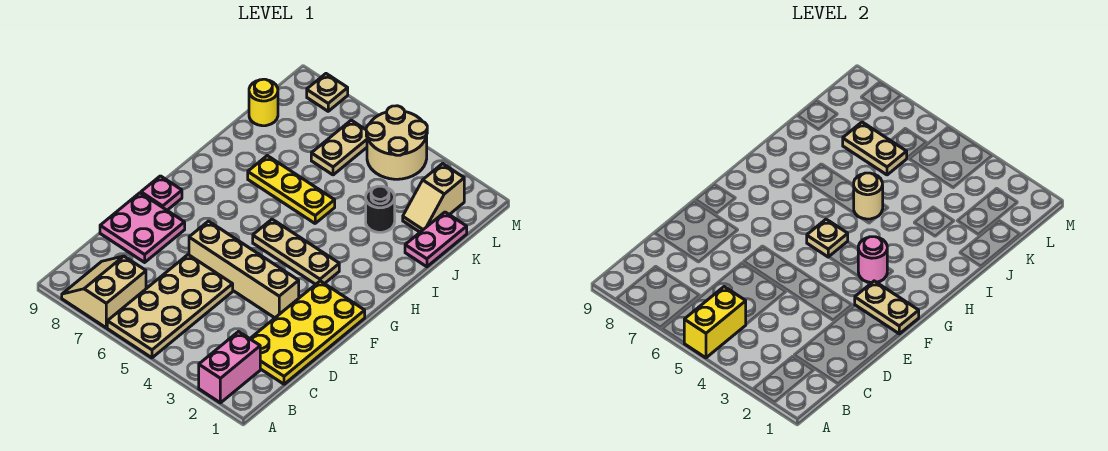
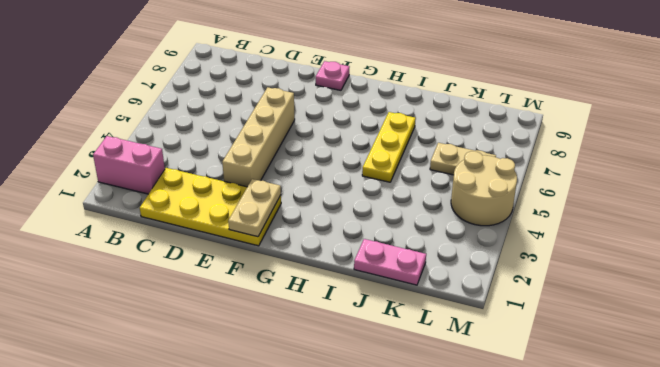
none -> tan plate A5:D6 level 1
none -> tan slope A7:B8 level 1 top 7
none -> pink plate D8:E9 level 1

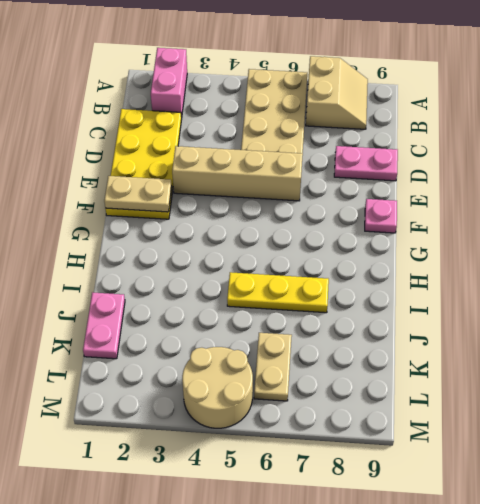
pink plate D8:D9 level 1 -> pink plate D8:E9 level 1
none -> tan plate G3:G5 level 1
none -> black round brick J3 level 1
none -> tan slope K2:L2 level 1 top L

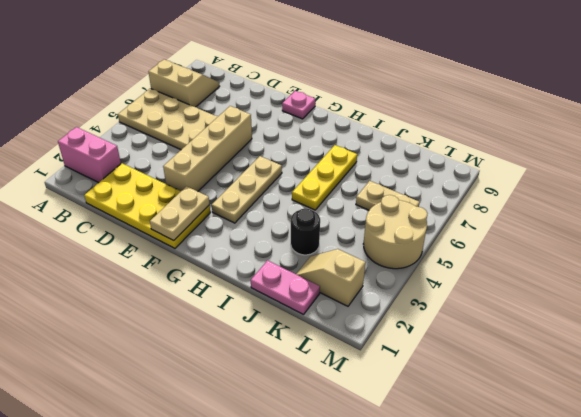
none -> pink plate D8:E9 level 1
none -> yellow round brick K9 level 1
none -> tan plate M8 level 1

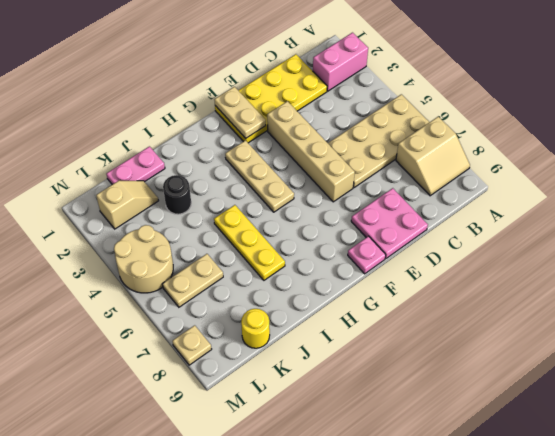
none -> yellow brick A5:B5 level 2
none -> pink round brick G3 level 2
none -> tan plate G5 level 2

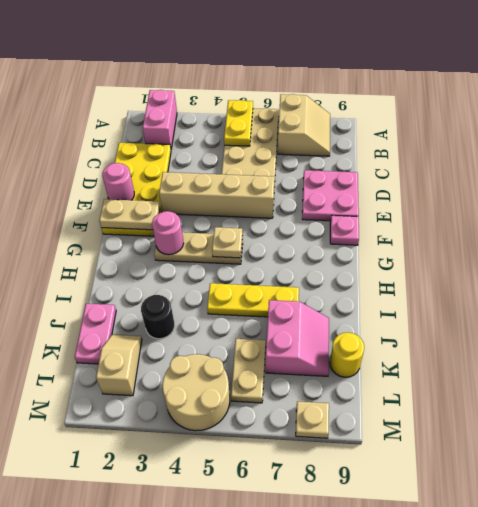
yellow plate A5:B5 level 2 -> yellow brick A5:B5 level 2
pink round brick E1 level 2 -> none
pink slope J7:K8 level 1 top 7 -> none
none -> tan round brick I5 level 2
none -> tan plate K6:K7 level 2

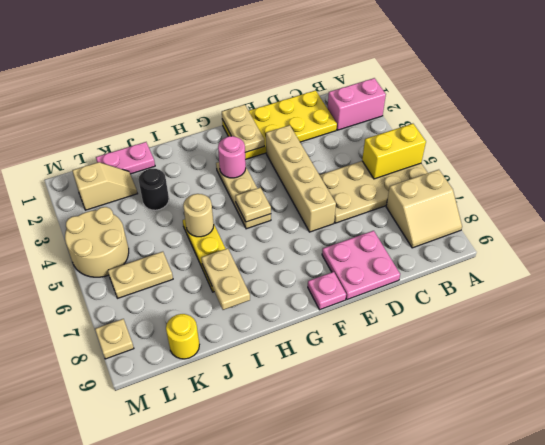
tan plate I7:I8 level 2 -> tan plate K6:K7 level 2

